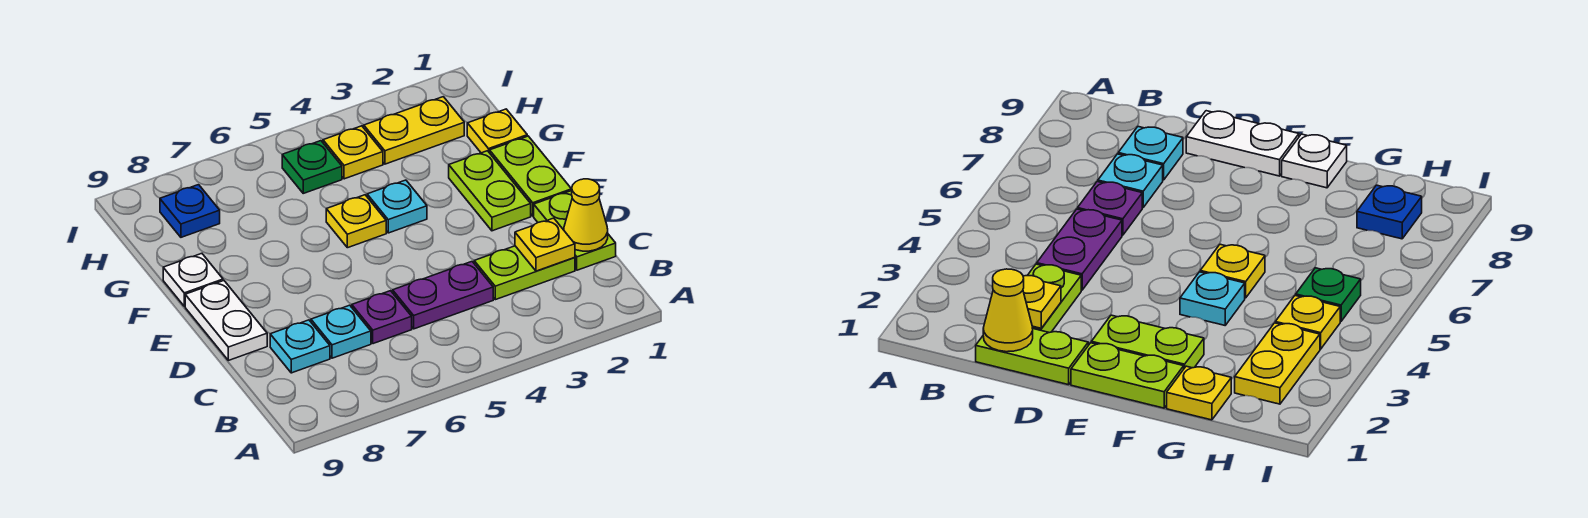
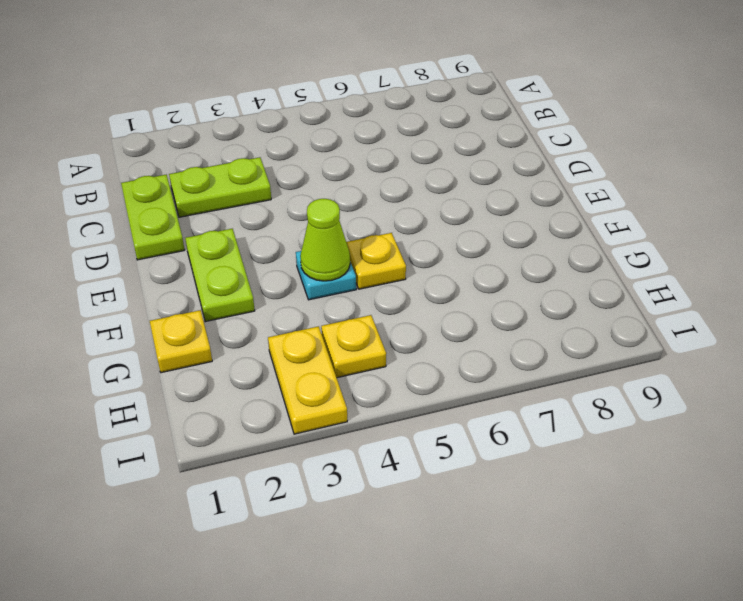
lime cone F4 level 2 -> none
yellow plate H3:I3 level 1 -> yellow plate H2:H3 level 1
none -> purple plate C4:C5 level 1
none -> purple plate C6 level 1
none -> cyan plate C7 level 1

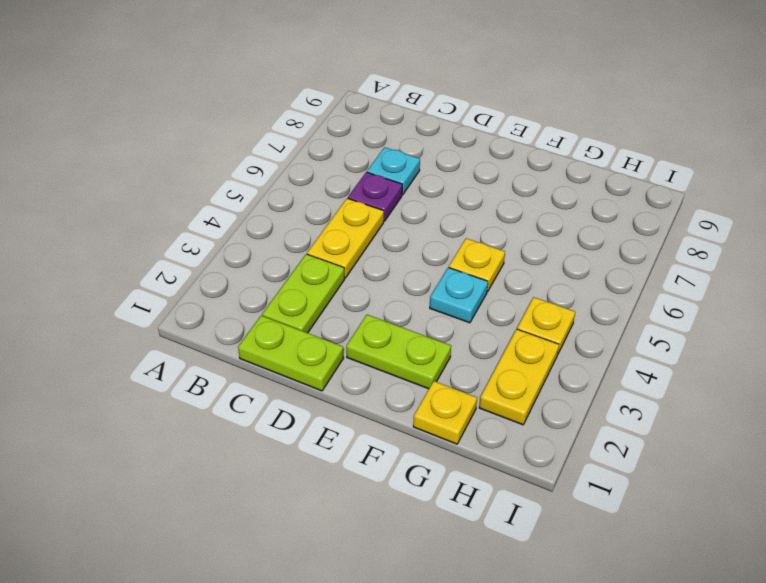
yellow plate C4:C5 level 1 -> purple plate C4:C5 level 1
none -> cyan plate C8 level 1
none -> white plate D9:E9 level 1
none -> lime plate E1:F1 level 1

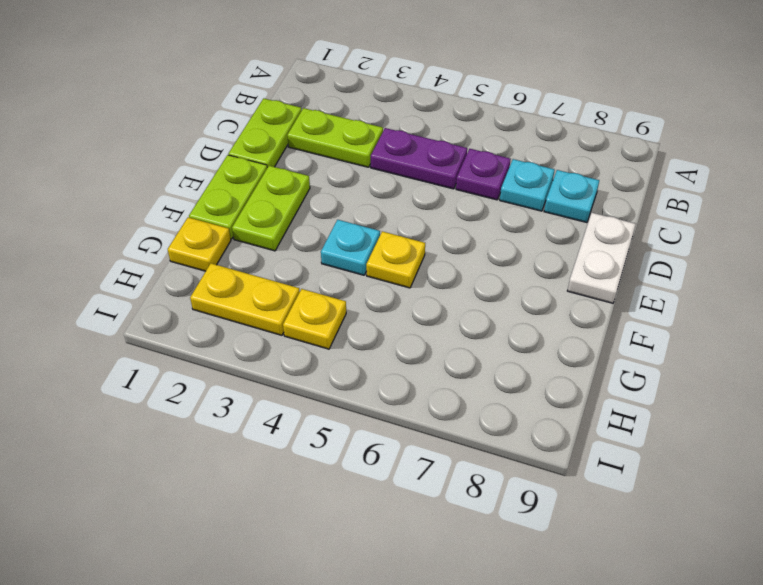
none -> white plate F9 level 1
none -> green plate H5 level 1
none -> blue plate H8 level 1

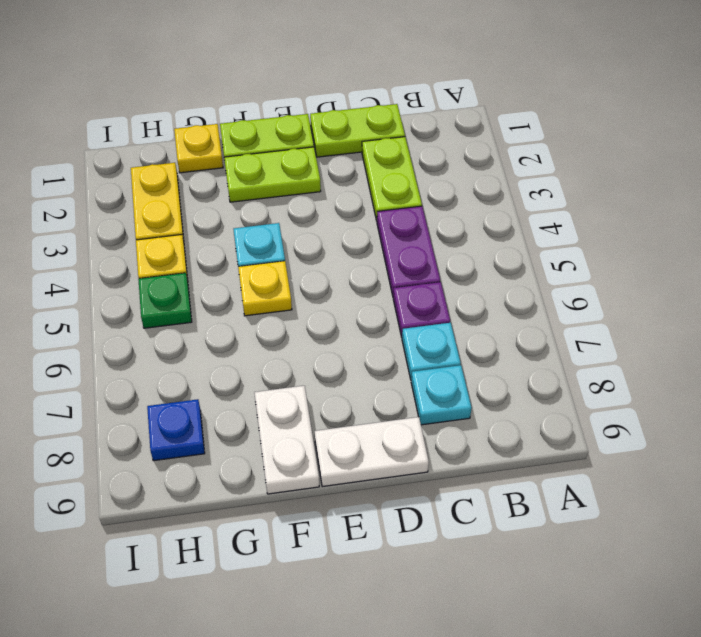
white plate F8:F9 level 1 -> white plate F9 level 1
none -> yellow cone C1 level 2
none -> yellow plate C2 level 2

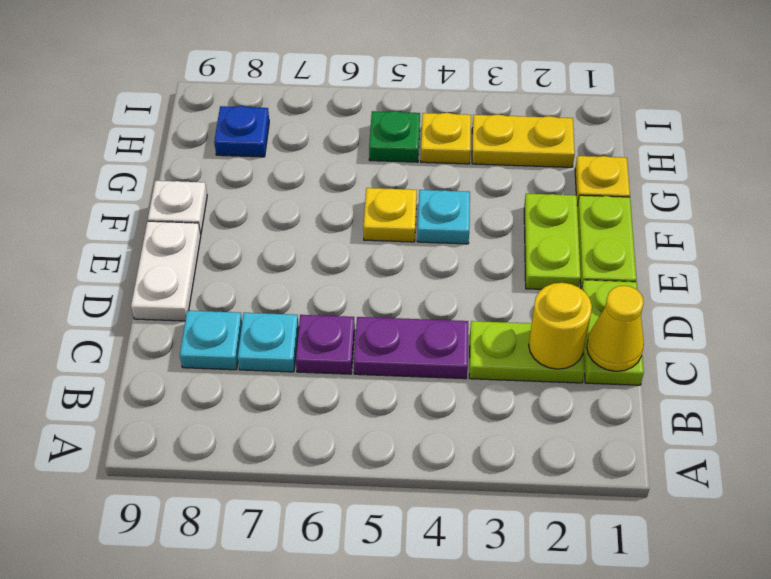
yellow round brick C2 level 2 -> yellow plate C2 level 2

